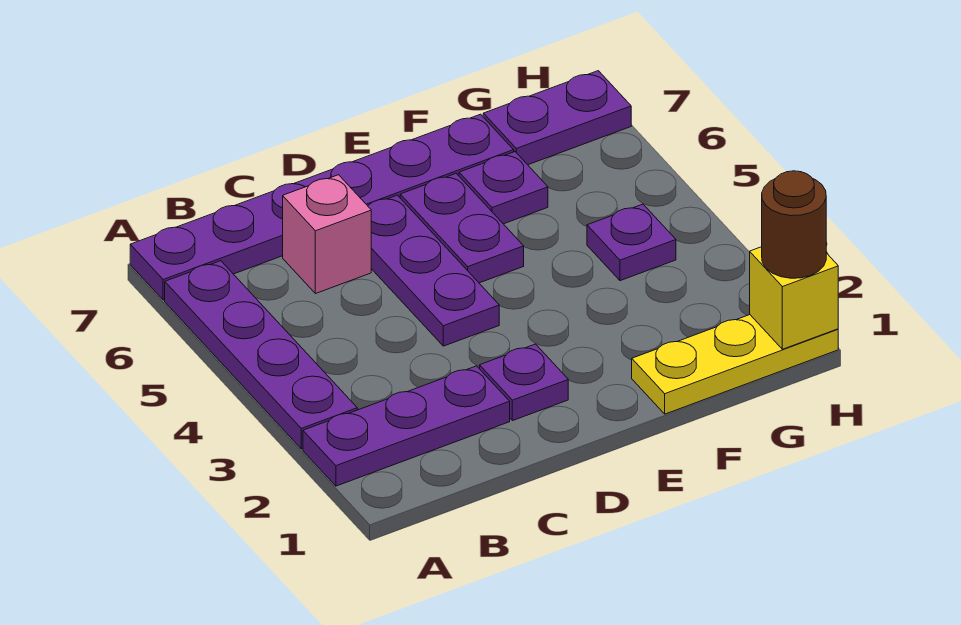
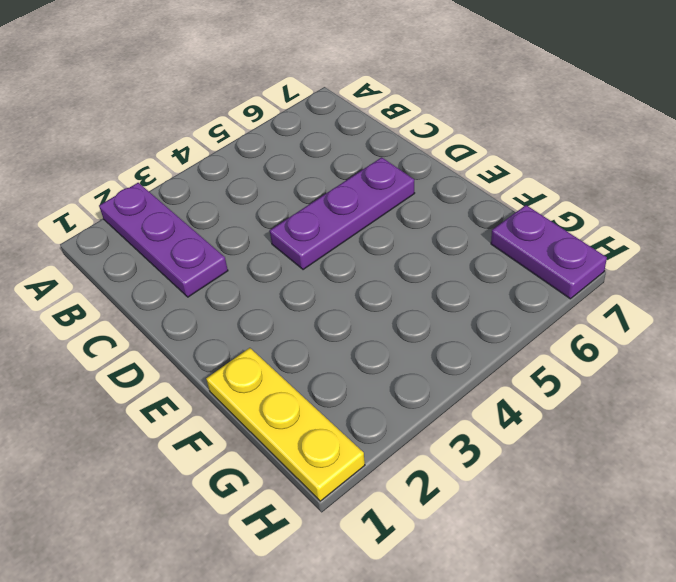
none -> purple plate A3:A6 level 1
none -> purple plate A7:F7 level 1
none -> pink brick C6 level 1

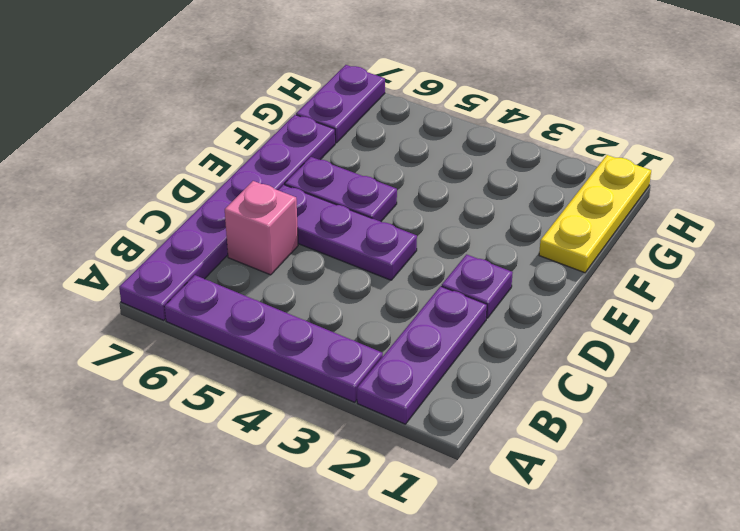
none -> purple plate F6 level 1
none -> purple plate G4 level 1
none -> yellow brick H1 level 2

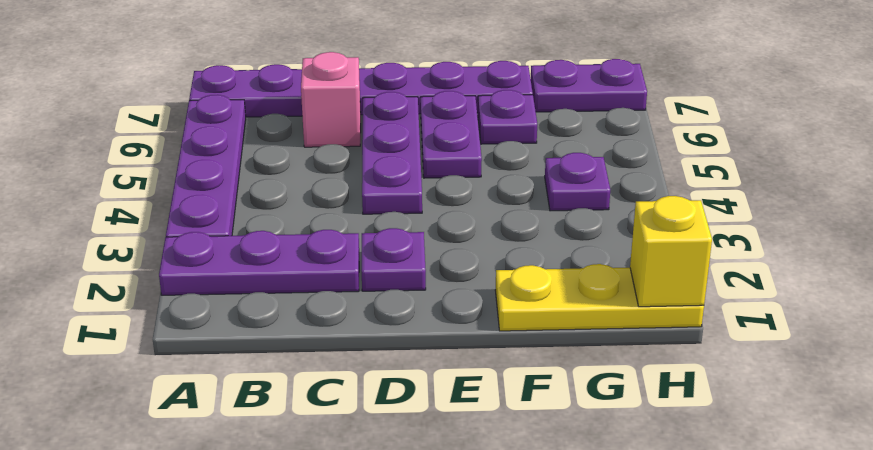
none -> brown round brick H1 level 3

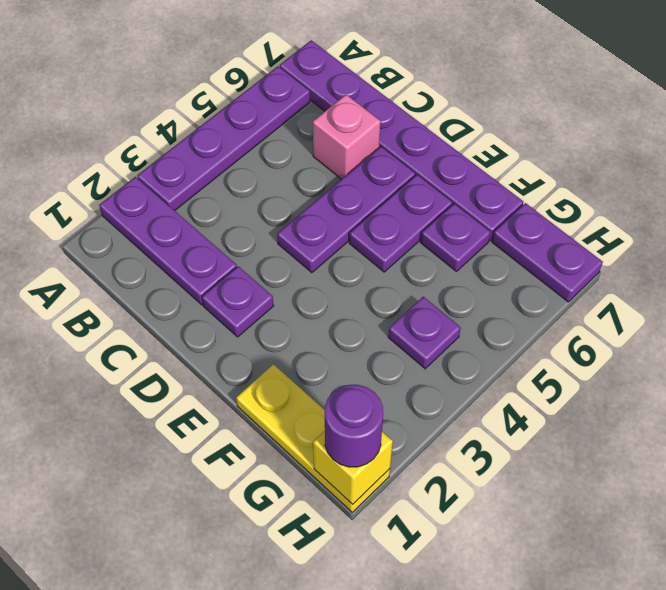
purple round brick H1 level 3 -> brown round brick H1 level 3

